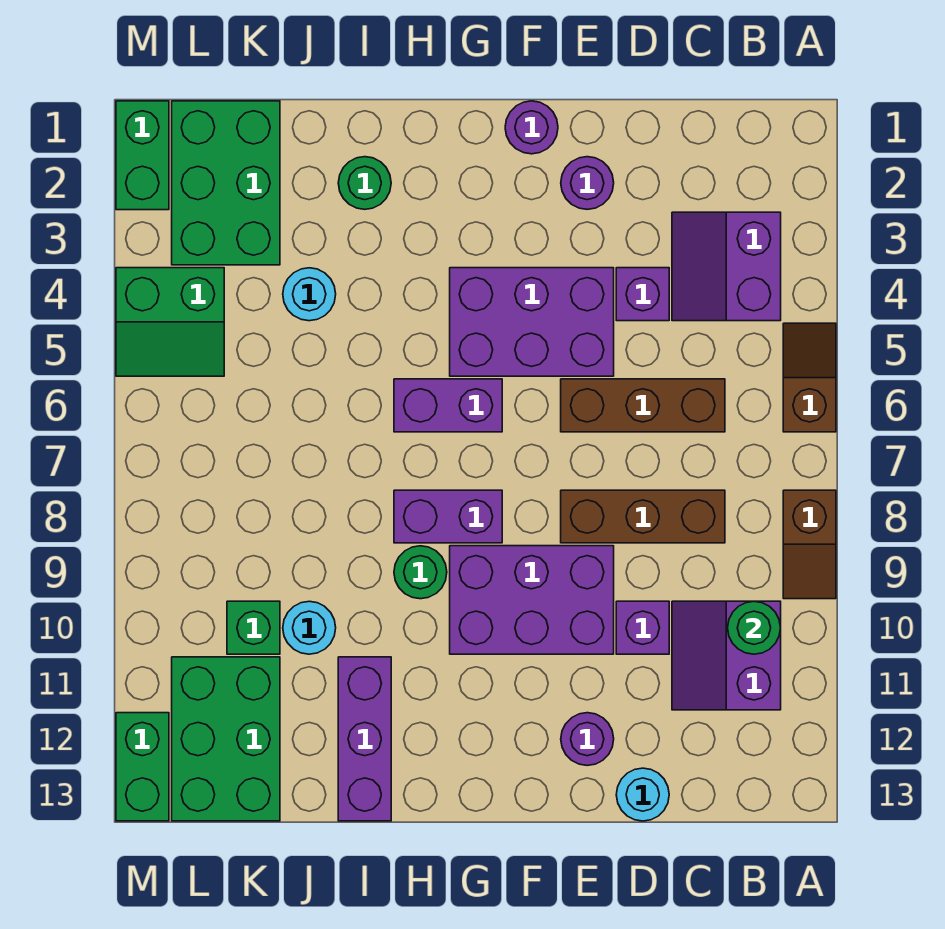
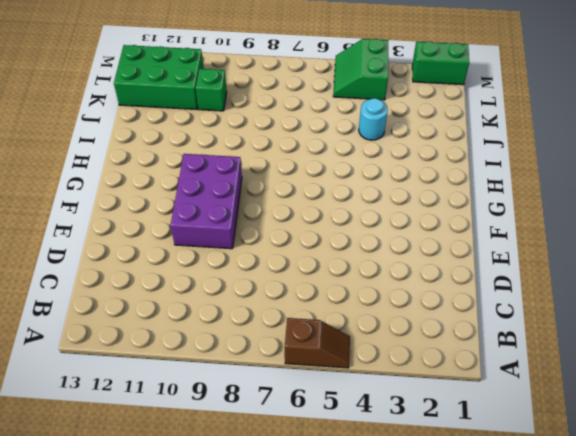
none -> brown slope A8:A9 level 1 top 8
none -> purple slope B3:C4 level 1 top B
none -> purple slope B10:C11 level 1 top B

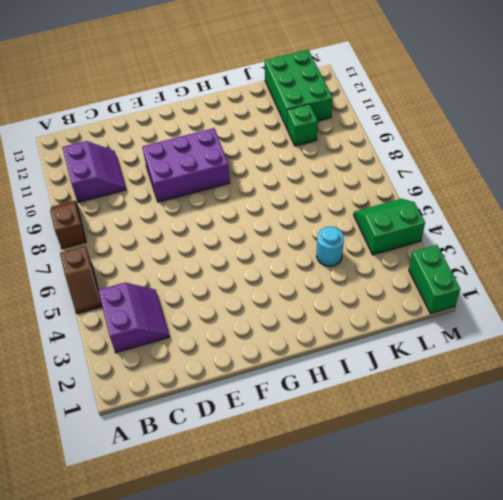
none -> brown brick C6:E6 level 1
none -> brown brick C8:E8 level 1
none -> purple brick D4 level 1

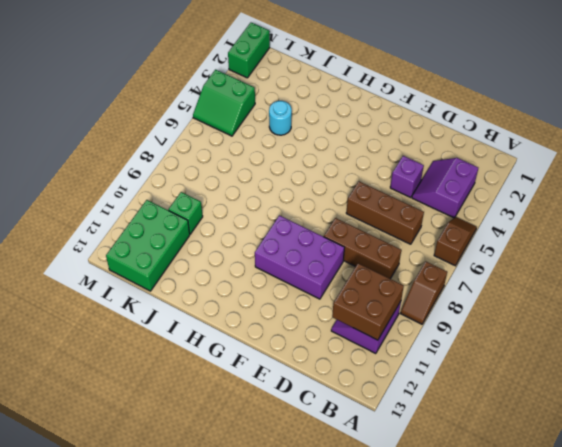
brown brick B10:C11 level 2 -> green round brick B10 level 2
none -> purple brick D10 level 1
none -> cyan round brick D13 level 1
none -> purple round brick E2 level 1

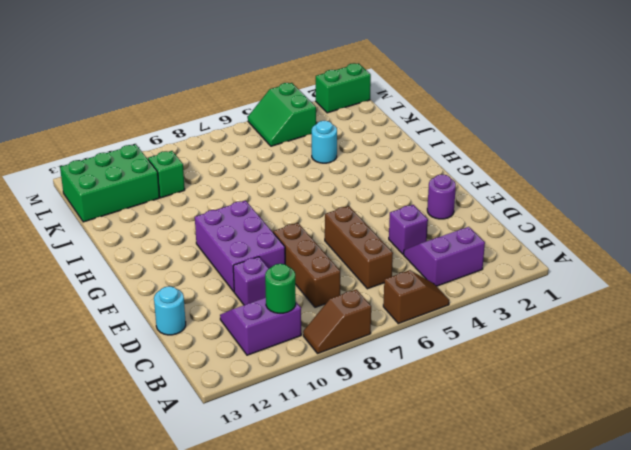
none -> purple brick E4:G5 level 1
none -> purple round brick E12 level 1
none -> purple round brick F1 level 1

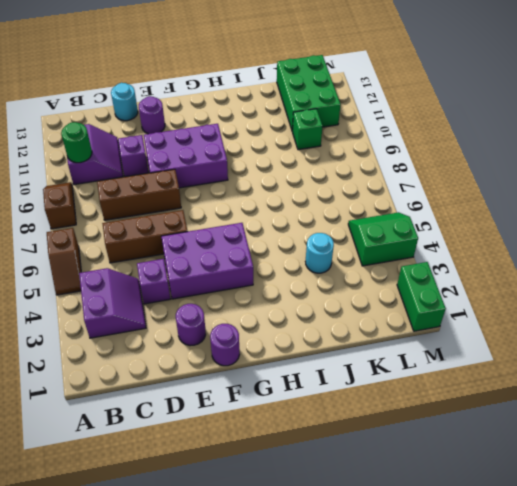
none -> purple brick G6:H6 level 1
none -> purple brick G8:H8 level 1
none -> green round brick H9 level 1

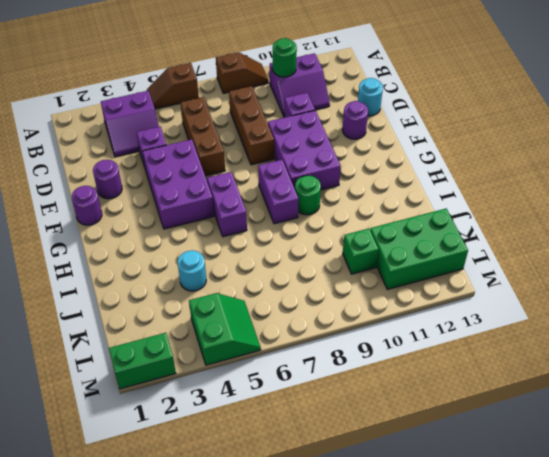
none -> green round brick I2 level 1
none -> purple brick I11:I13 level 1
none -> cyan round brick J10 level 1

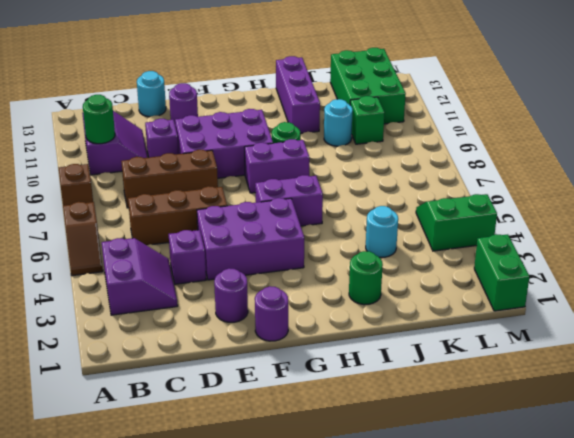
none -> green brick K1:L3 level 1
none -> green brick M12:M13 level 1

